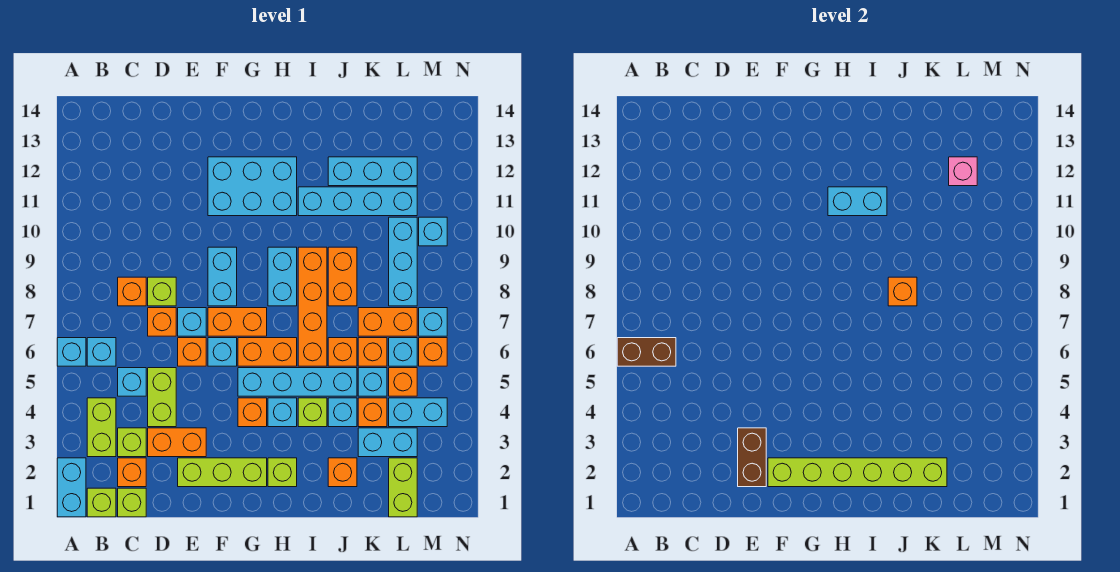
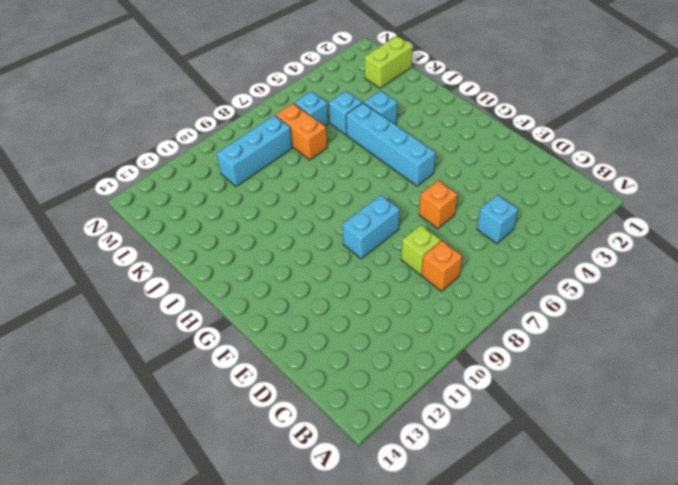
none -> cyan brick A1:A2 level 1
none -> cyan brick A6 level 1
none -> lime brick B1 level 1
none -> lime brick B3:B4 level 1

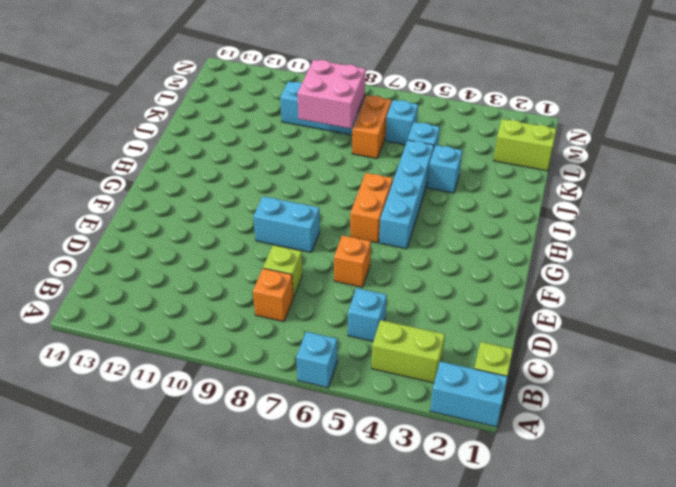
pink brick K8:L9 level 2 -> none
none -> cyan brick B6 level 1
none -> lime brick C1 level 1
none -> orange brick C2 level 1
none -> lime brick C3 level 1

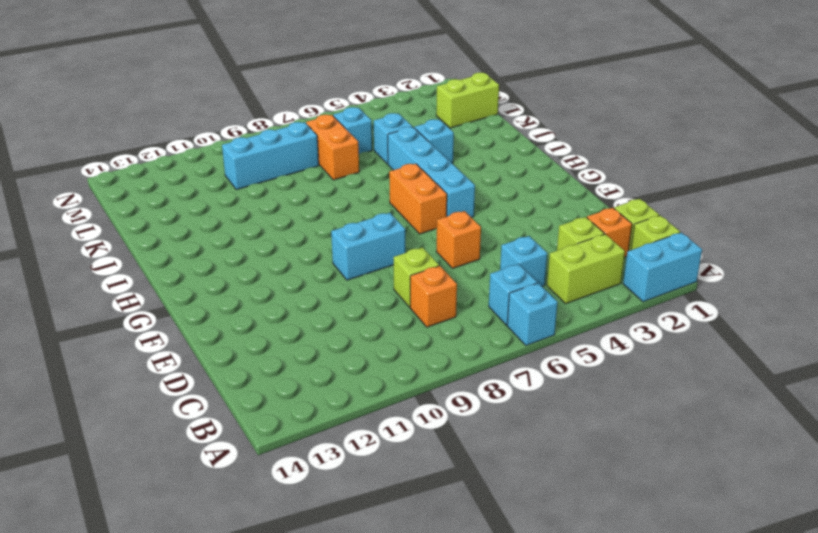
none -> orange brick D3:E3 level 1
none -> lime brick D4:D5 level 1
none -> orange brick D7 level 1
none -> lime brick E2:G2 level 1

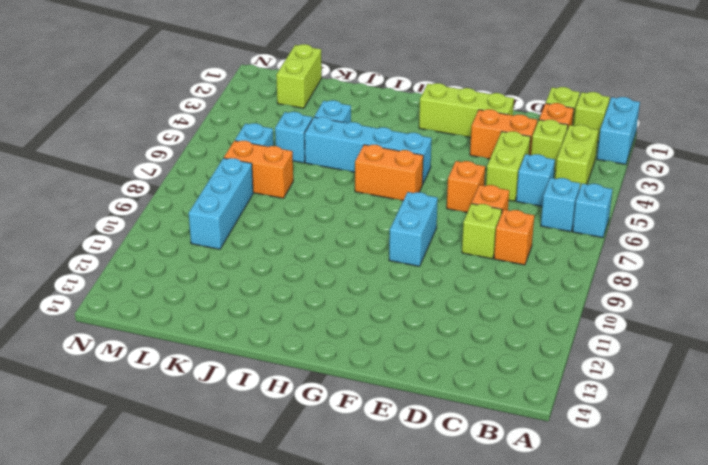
none -> cyan brick E7 level 1
none -> cyan brick F6 level 1
none -> orange brick F7:G7 level 1
none -> cyan brick F11:H12 level 1

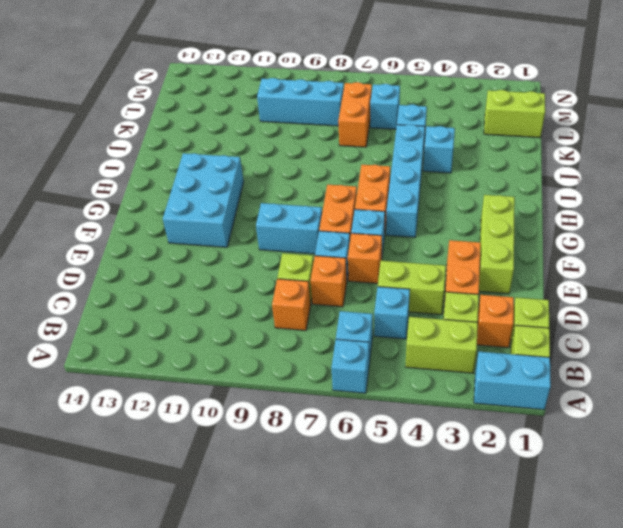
none -> orange brick G4 level 1
none -> lime brick H2 level 1
none -> cyan brick H4 level 1
none -> cyan brick H8:H9 level 1

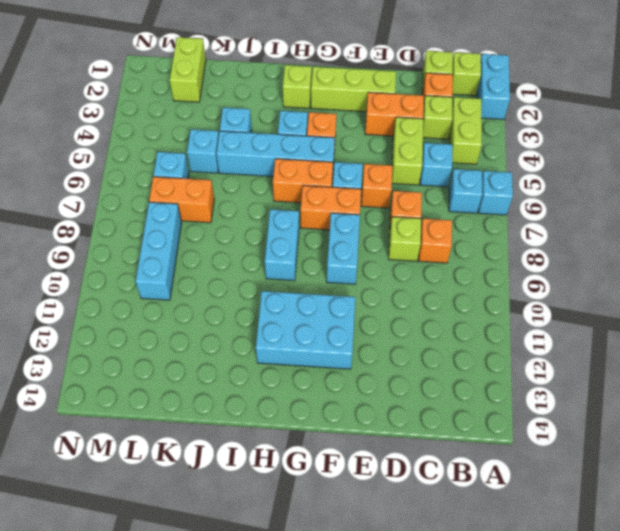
none -> cyan brick E7 level 1
none -> lime brick I4 level 1
none -> orange brick I6:I9 level 1
none -> cyan brick I11:L11 level 1

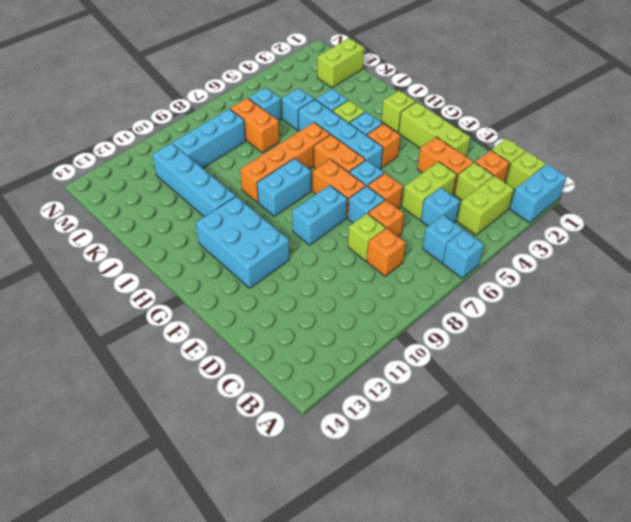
none -> orange brick J2 level 1
none -> orange brick J6 level 1
none -> orange brick J8:J9 level 1
none -> cyan brick J12:L12 level 1

